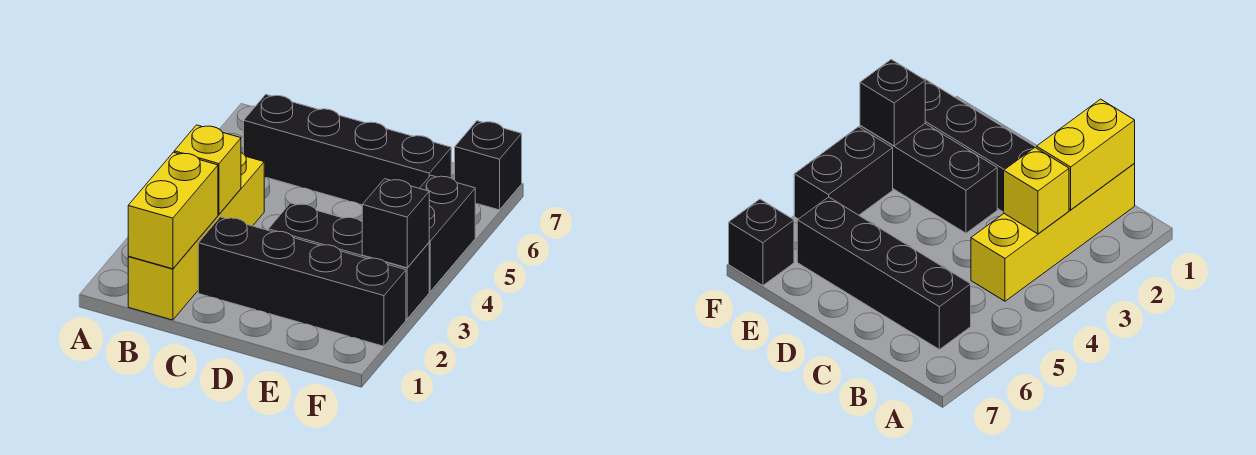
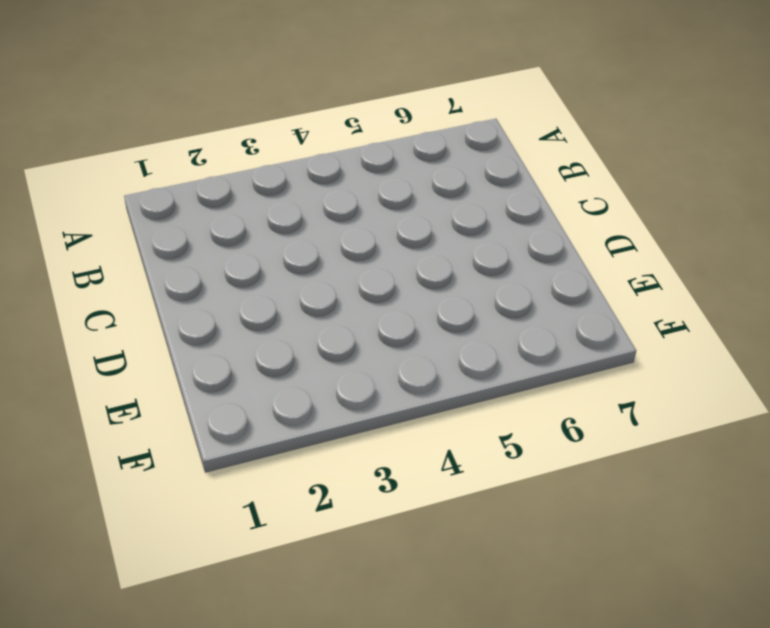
none -> yellow brick B1:B4 level 1
none -> black brick B6:E6 level 1

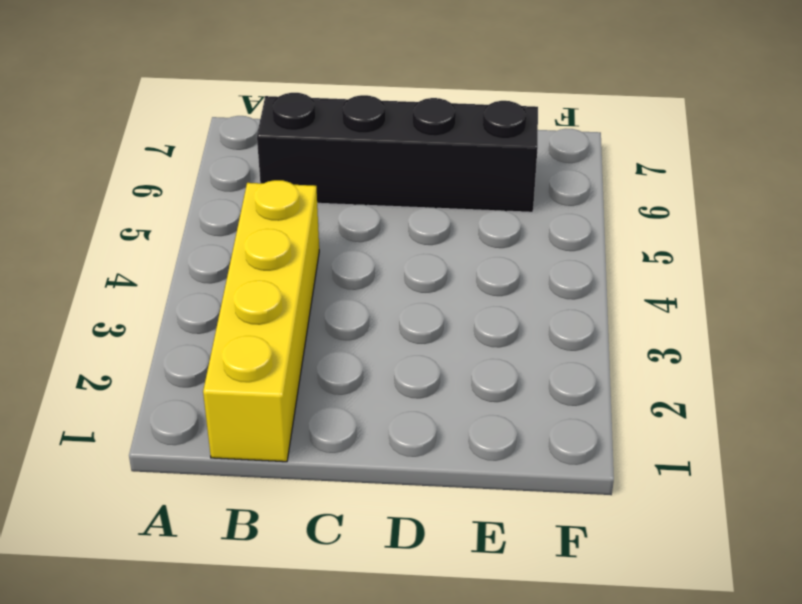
none -> black brick C2:F2 level 1
none -> black brick D3:F3 level 1

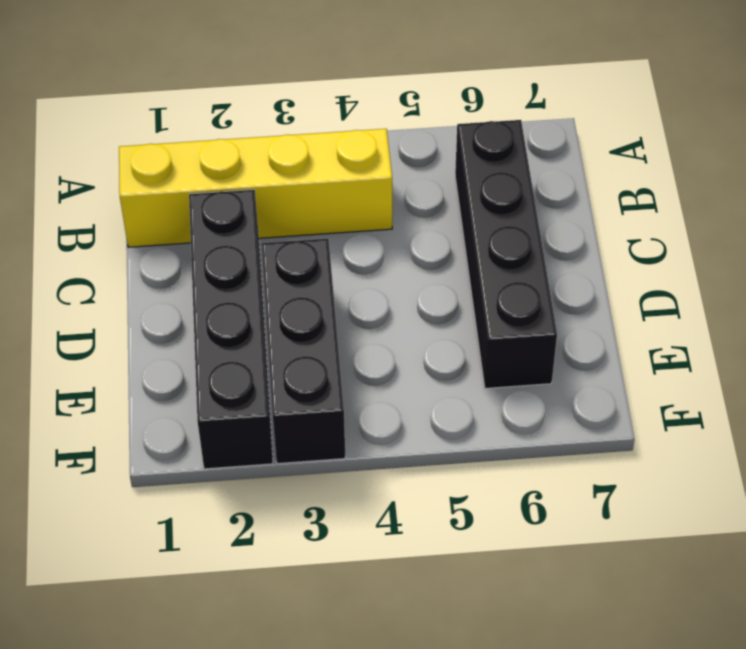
none -> black brick F4:F5 level 1
none -> black brick F7 level 1

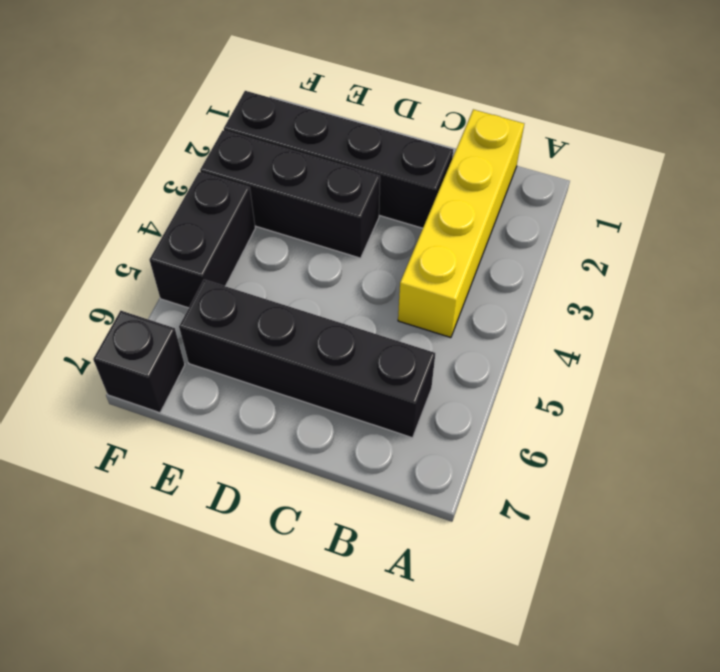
none -> yellow brick B1:B2 level 2
none -> yellow brick B3 level 2

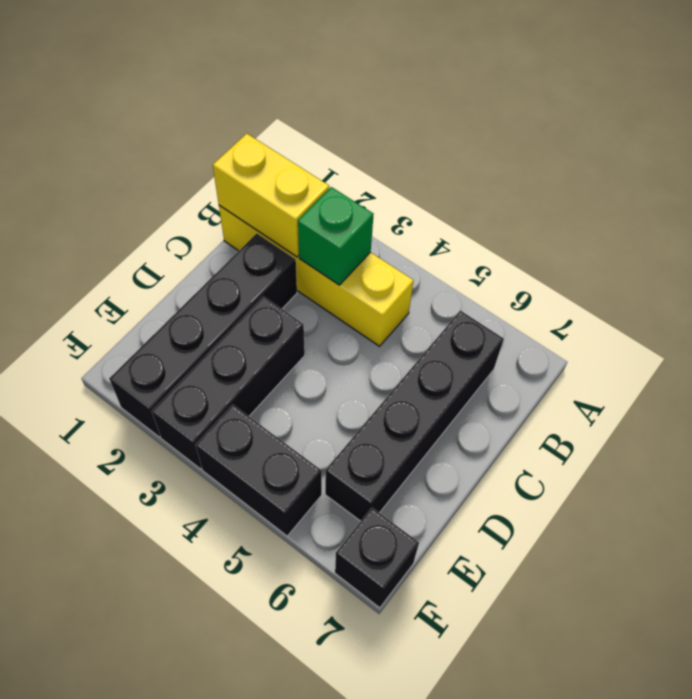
green brick B3 level 2 -> yellow brick B3 level 2
none -> black brick F3 level 2

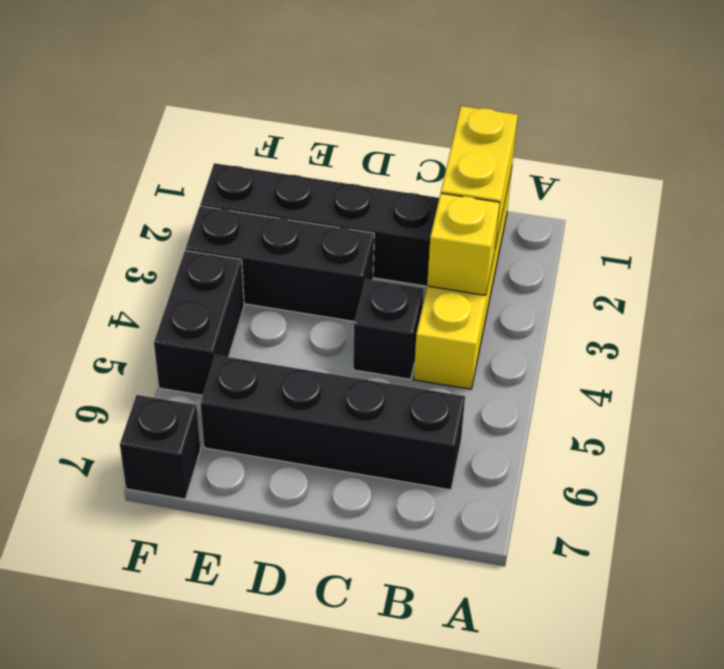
black brick C4 level 1 -> black brick F3 level 2

